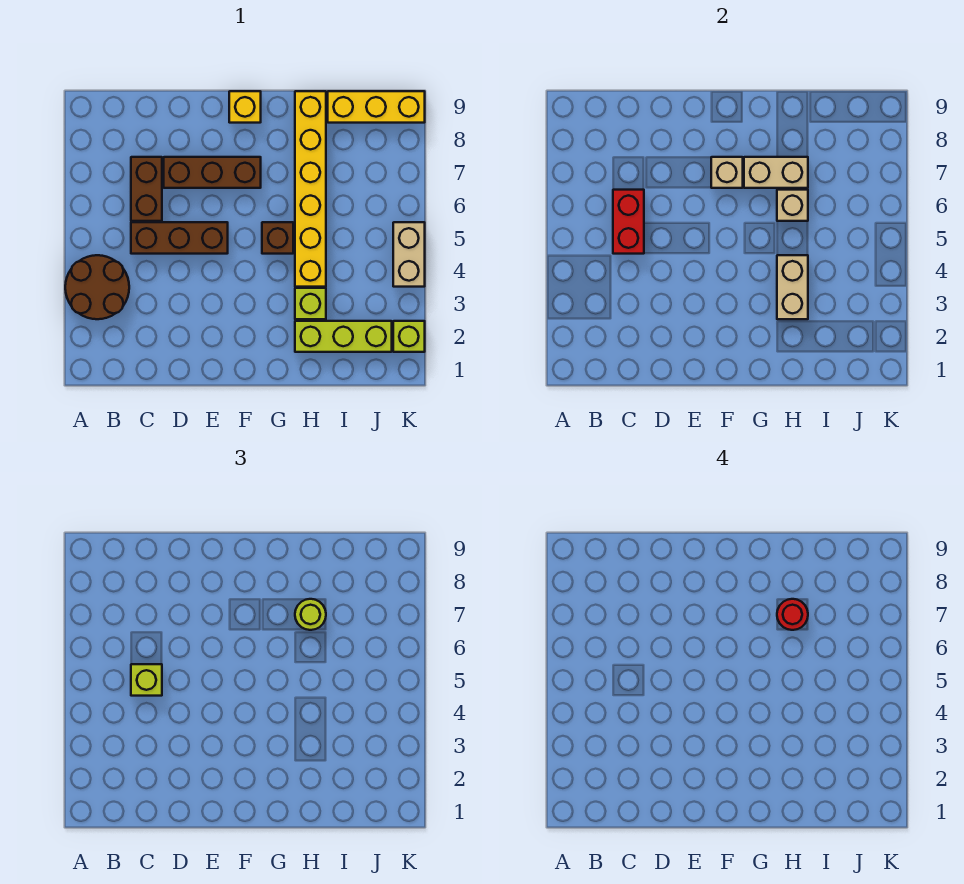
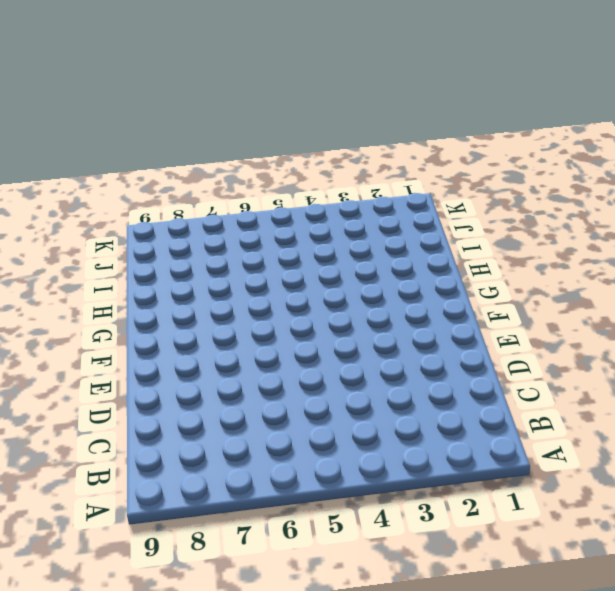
none -> brown round brick A3:B4 level 1
none -> brown brick C5:E5 level 1
none -> brown brick C6:C7 level 1

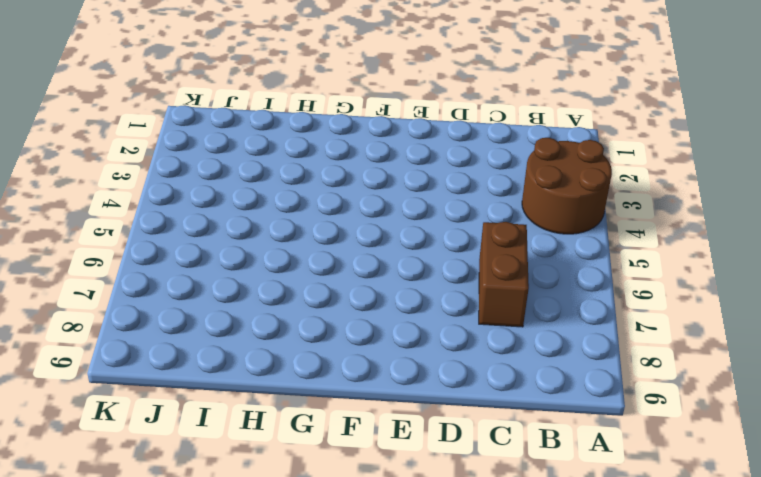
none -> brown brick C5:E5 level 1
none -> brown brick D7:F7 level 1
none -> yellow brick F9 level 1

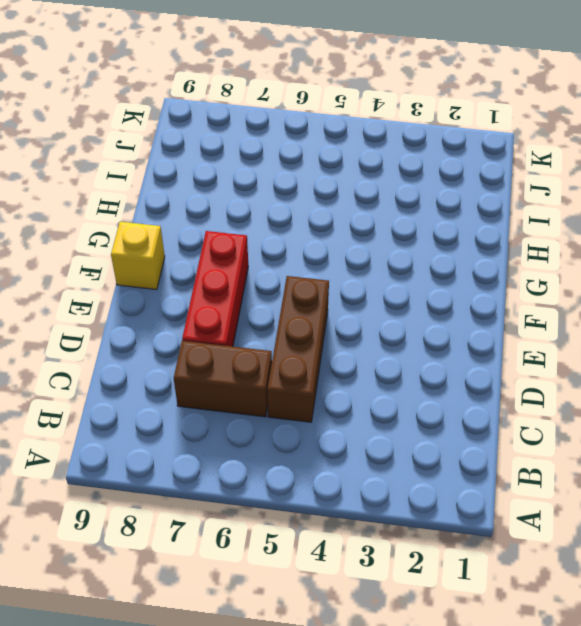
red brick D7:F7 level 1 -> brown brick D7:F7 level 1
none -> brown round brick A3:B4 level 1
none -> brown brick G5 level 1
none -> lime brick H2:J2 level 1

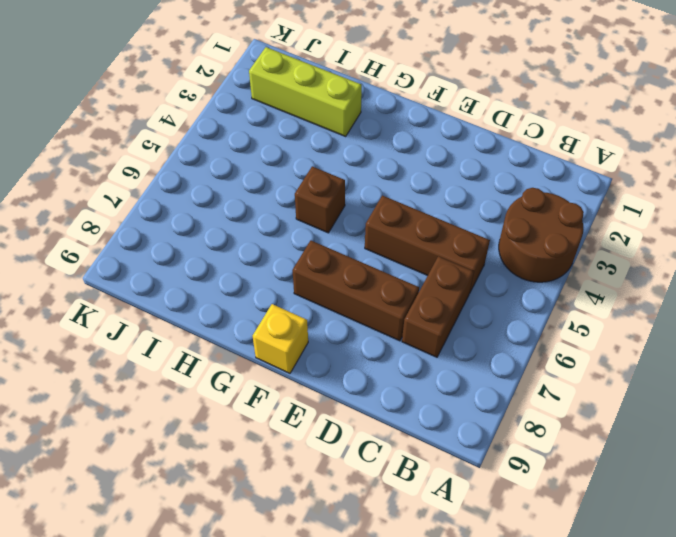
none -> lime brick H3 level 1
none -> yellow brick H4:H9 level 1
none -> yellow brick I9:K9 level 1

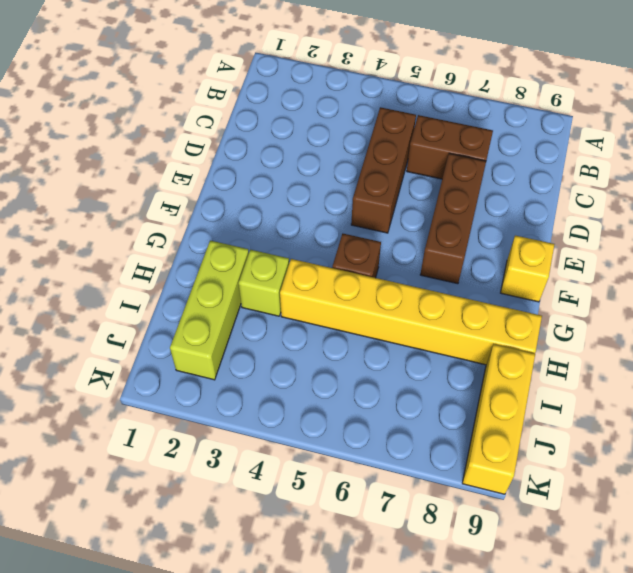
none -> brown round brick A3:B4 level 1
none -> lime brick K2 level 1
none -> tan brick K4:K5 level 1

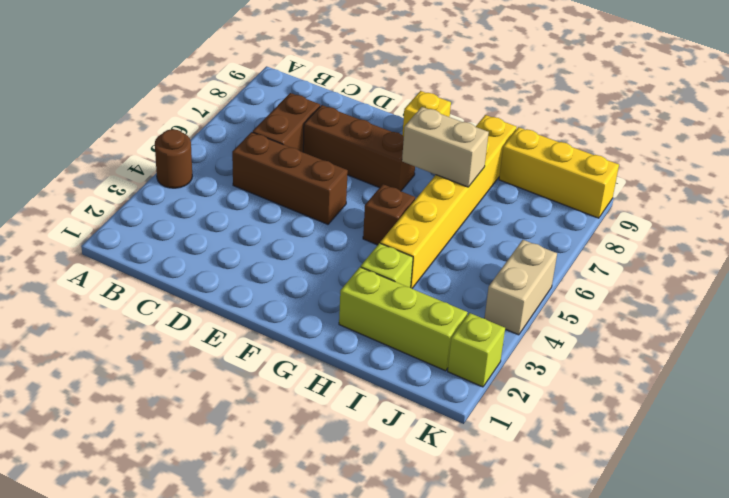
brown round brick A4 level 1 -> brown round brick A3:B4 level 1
none -> red brick C5:C6 level 2
none -> tan brick F7 level 2
none -> tan brick H3:H4 level 2

